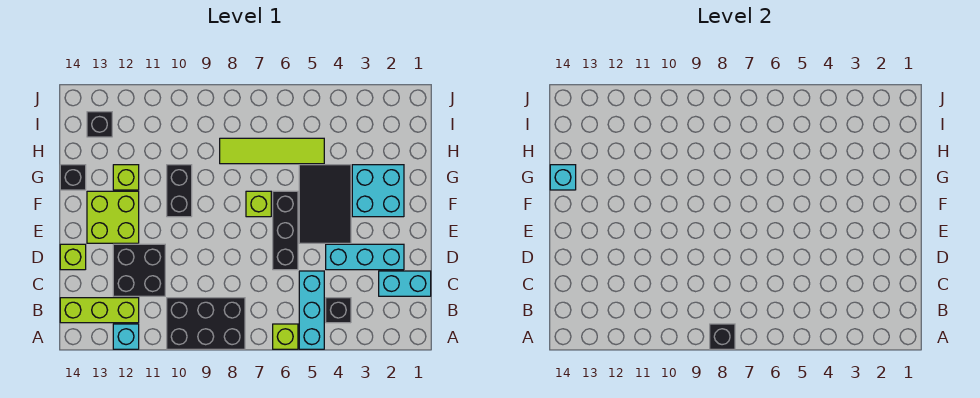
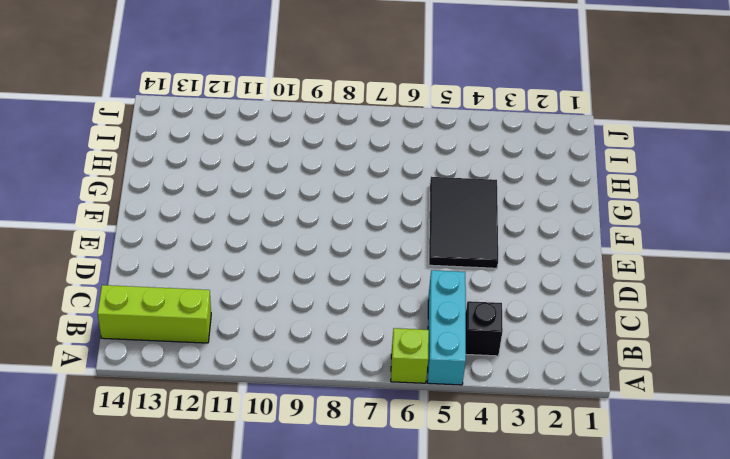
none -> black brick A8:B10 level 1
none -> cyan brick A12 level 1
none -> cyan brick C1:C2 level 1

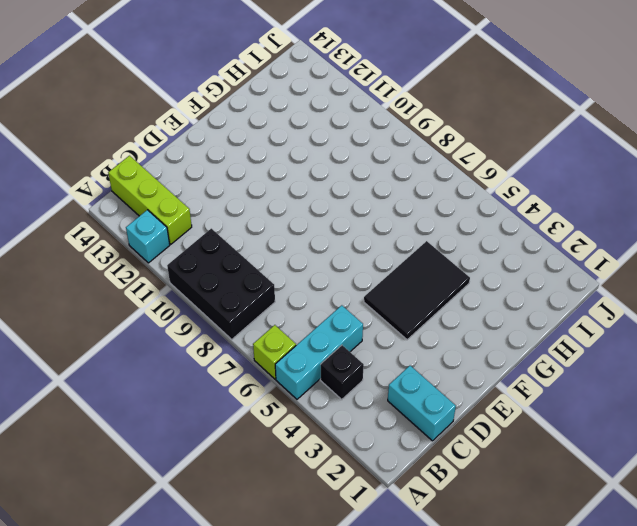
none -> black brick C11:D12 level 1
none -> cyan brick D2:D4 level 1
none -> black brick D6:F6 level 1

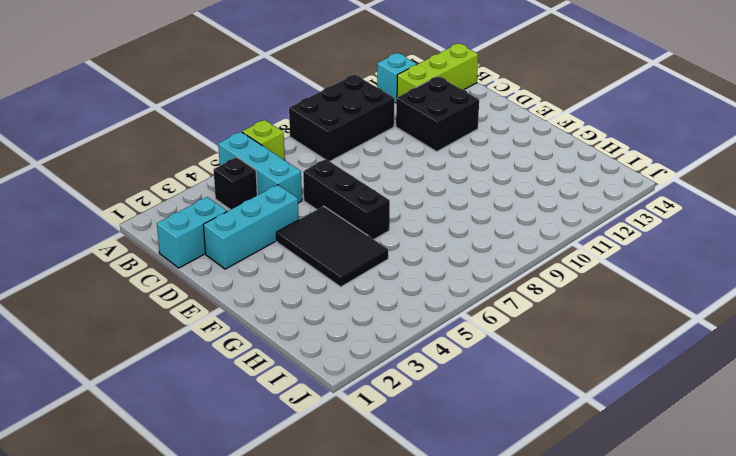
none -> lime brick D14 level 1
none -> lime brick E12:F13 level 1
none -> cyan brick F2:G3 level 1

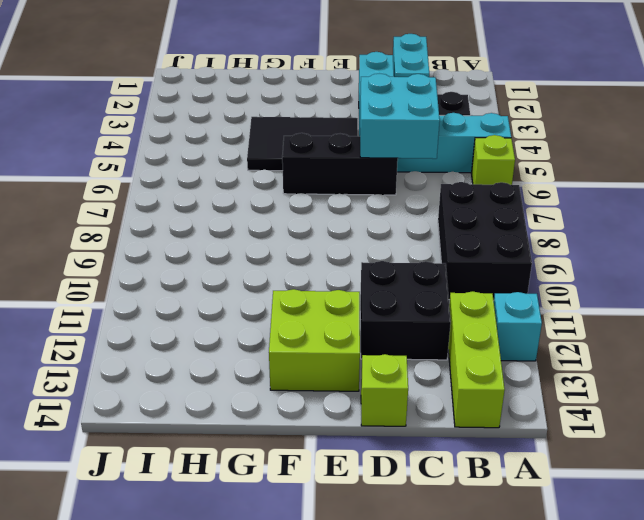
cyan brick C5:D6 level 2 -> cyan brick F2:G3 level 1
none -> lime brick F7 level 1
none -> black brick F10:G10 level 1
none -> lime brick G12 level 1

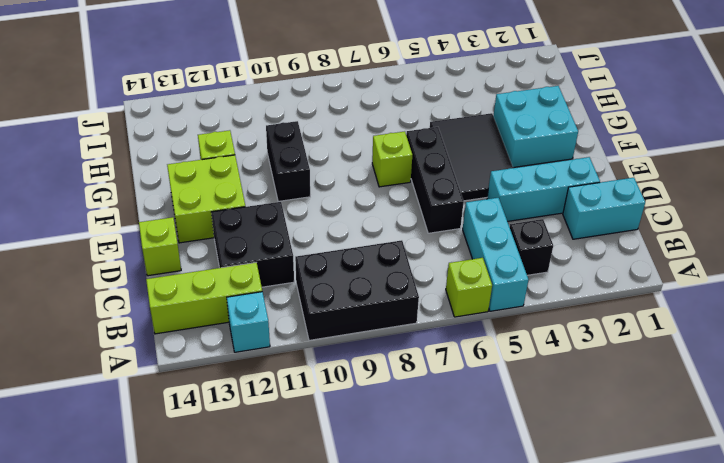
none -> black brick G14 level 1
none -> lime tile H5:H8 level 1
none -> black brick I13 level 1

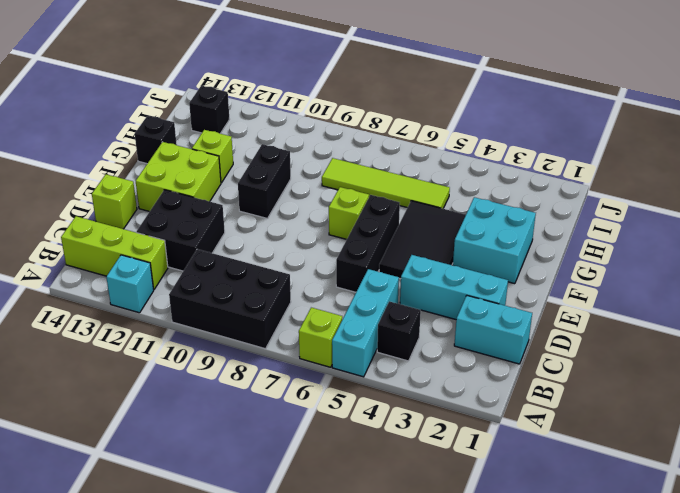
none -> black brick A8 level 2
none -> cyan brick G14 level 2

